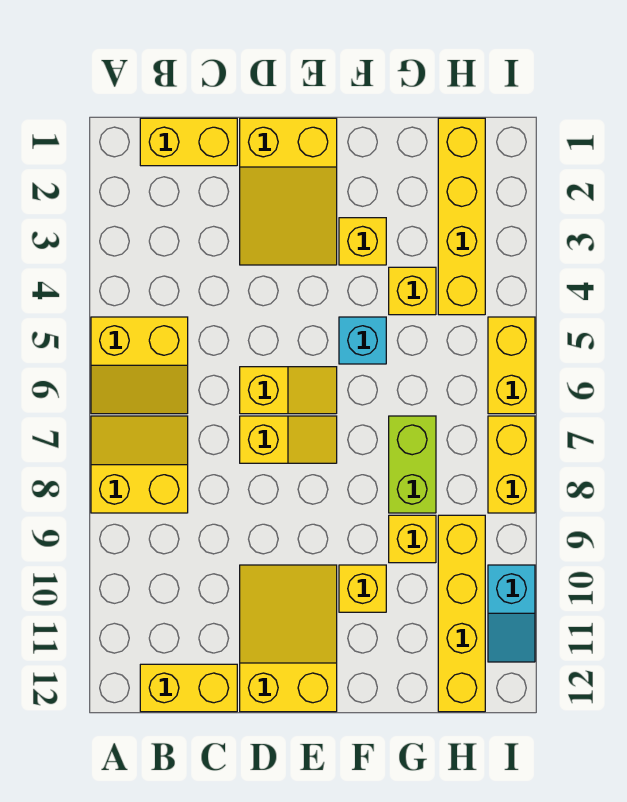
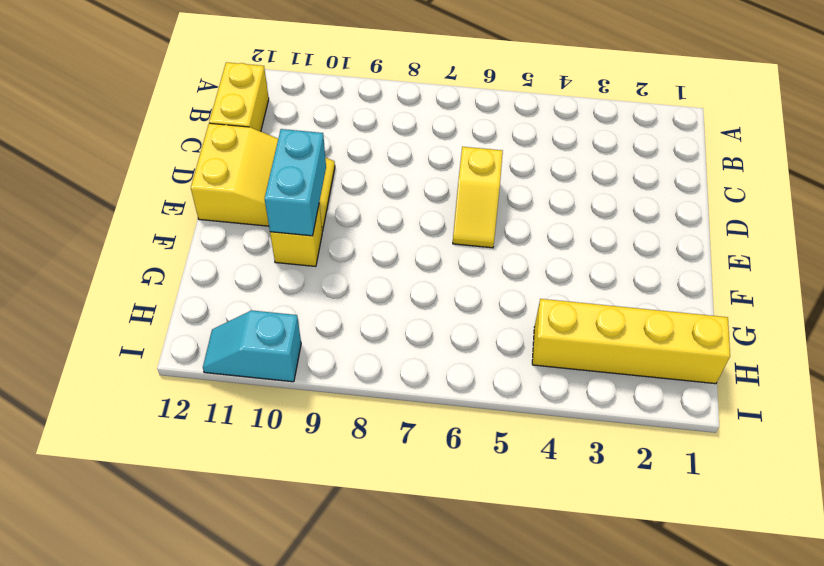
cyan brick E10:F10 level 2 -> none
none -> yellow slope A5:B6 level 1 top 5
none -> yellow slope A7:B8 level 1 top 8
none -> yellow brick B1:C1 level 1

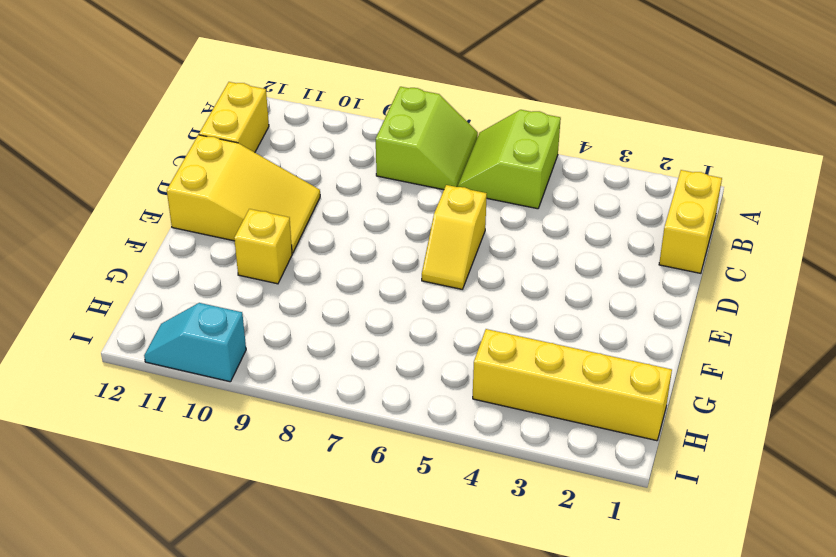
lime slope A5:B6 level 1 top 5 -> yellow slope A5:B6 level 1 top 5
lime slope A7:B8 level 1 top 8 -> yellow slope A7:B8 level 1 top 8
none -> yellow slope D1:E3 level 1 top 1
none -> yellow slope D7:E7 level 1 top D
none -> yellow brick F3 level 1

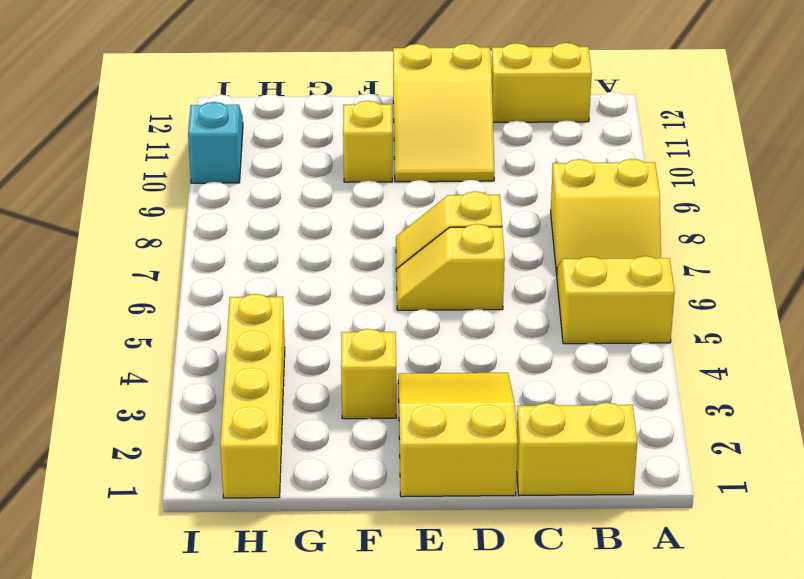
none -> cyan brick F5 level 1
none -> yellow brick G4 level 1
none -> lime brick G7:G8 level 1

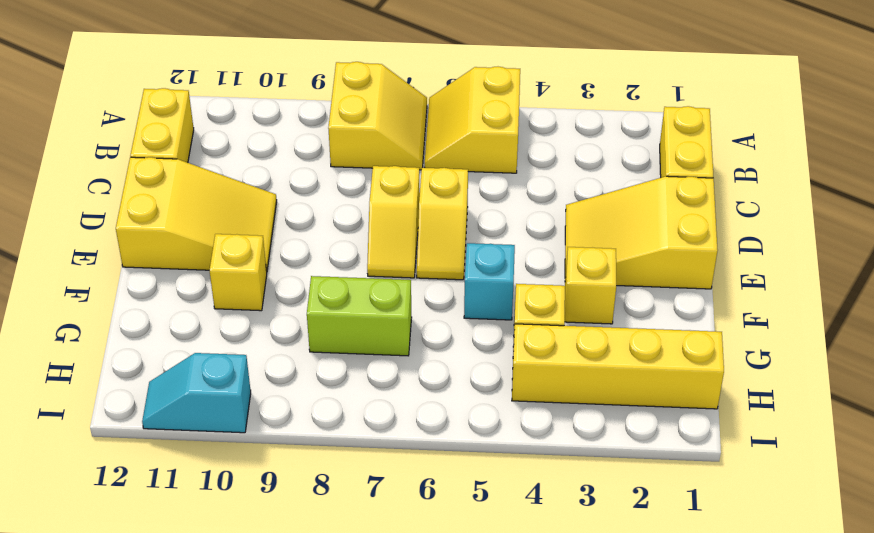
none -> yellow brick G9 level 1
none -> yellow brick H9:H12 level 1
none -> yellow brick I5:I6 level 1

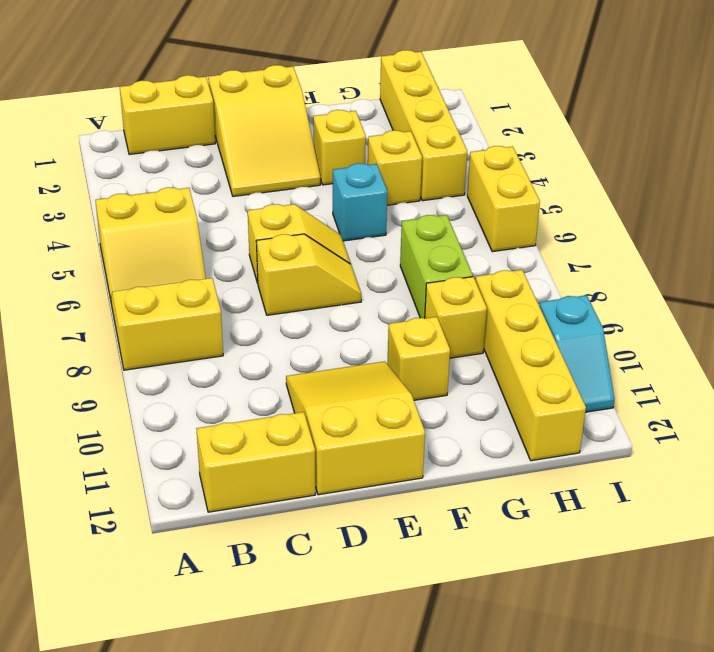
none -> yellow brick I7:I8 level 1

